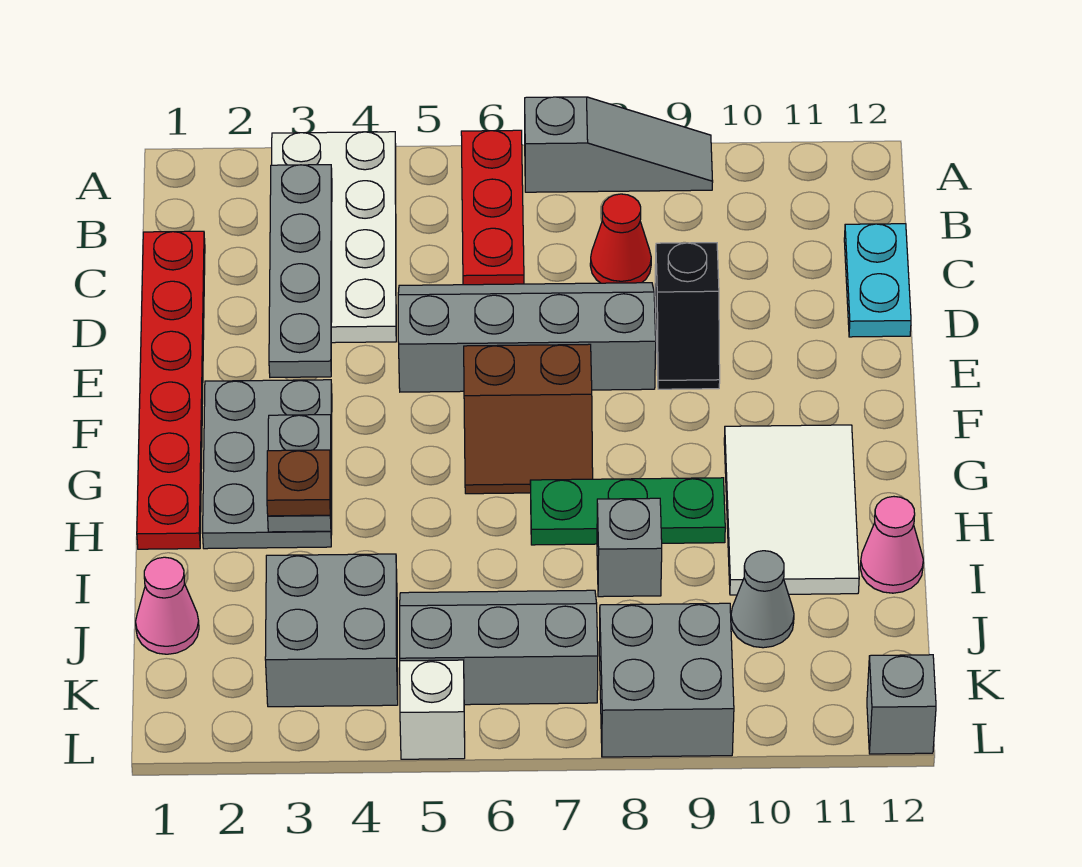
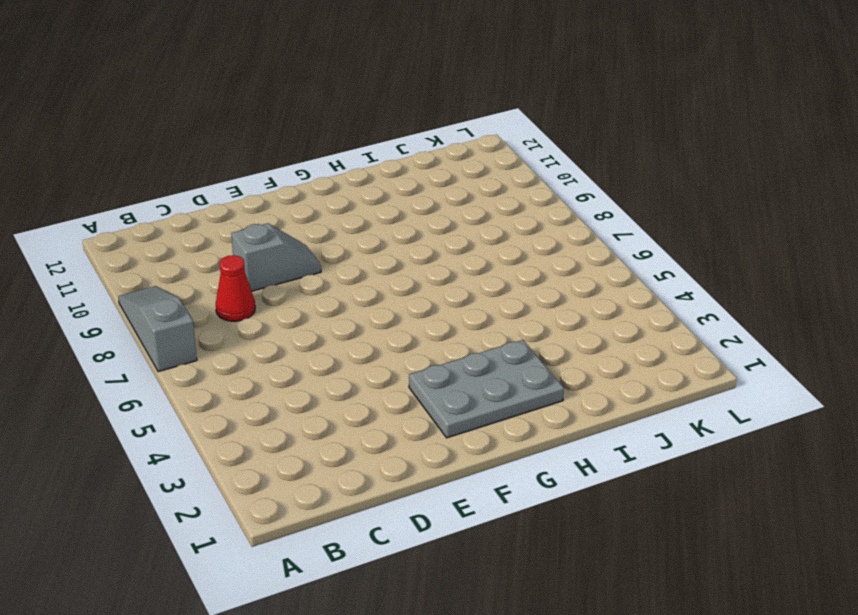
grey slope D9:E9 level 1 top D -> black slope D9:E9 level 1 top D
none -> white plate A3:D4 level 1
none -> red plate A6:C6 level 1
none -> red plate C1:H1 level 1

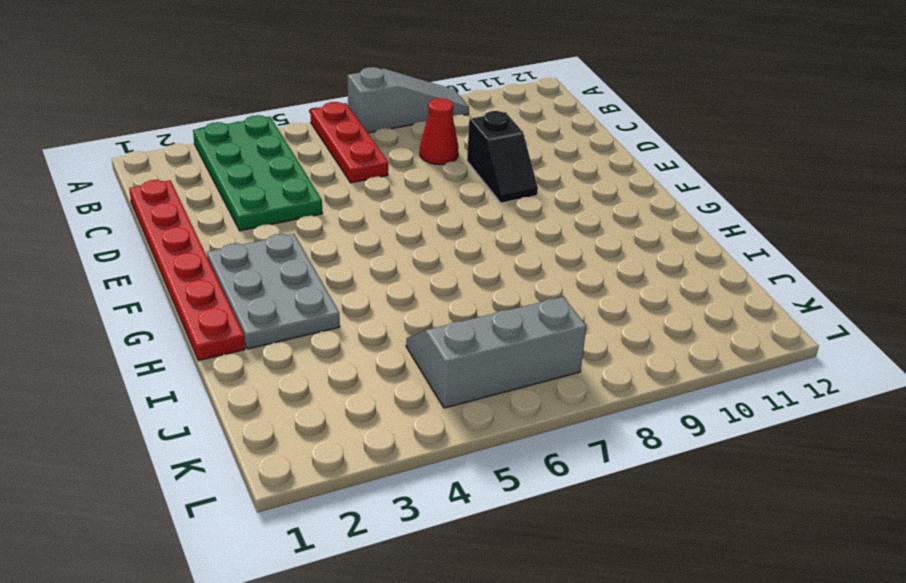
green plate A3:D4 level 1 -> white plate A3:D4 level 1
none -> cyan plate C12:D12 level 1
none -> grey slope D5:E8 level 1 top E
none -> brown slope F6:G7 level 1 top F

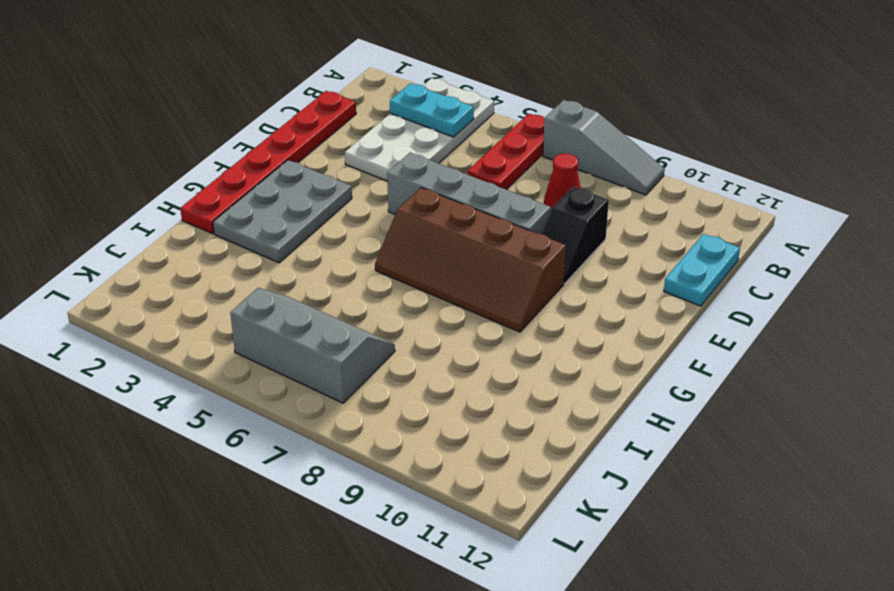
cyan plate B3:B4 level 2 -> grey plate B3:E3 level 2
brown slope F6:G9 level 1 top F -> brown slope F6:G7 level 1 top F
none -> white tile G10:I11 level 1
none -> green plate H7:H9 level 1
none -> grey brick I8 level 1

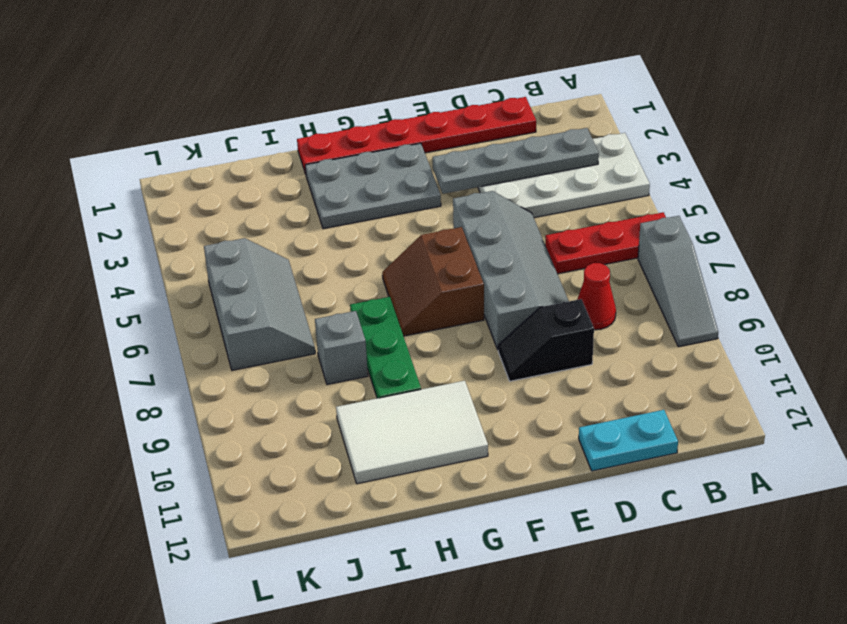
none -> pink cone I12 level 1
none -> pink cone J1 level 1
none -> grey brick J3:K4 level 1

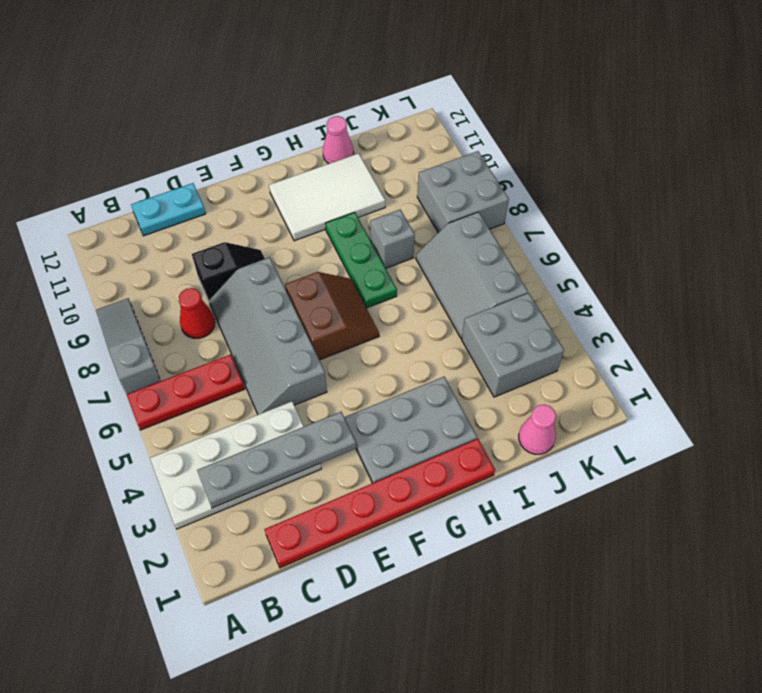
none -> grey cone J10 level 1
none -> white brick L5 level 1
none -> grey brick L12 level 1

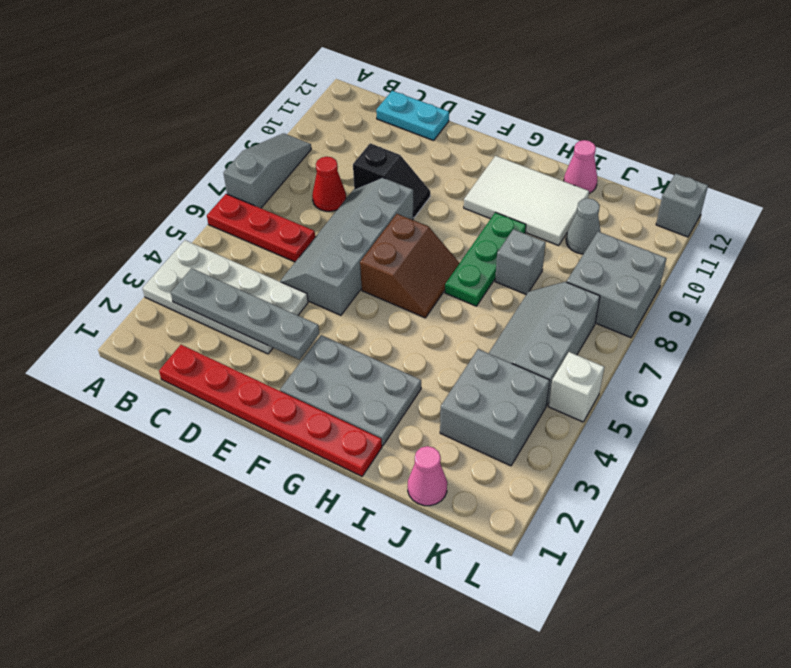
none -> grey plate G3:H3 level 2
none -> brown plate H3 level 3

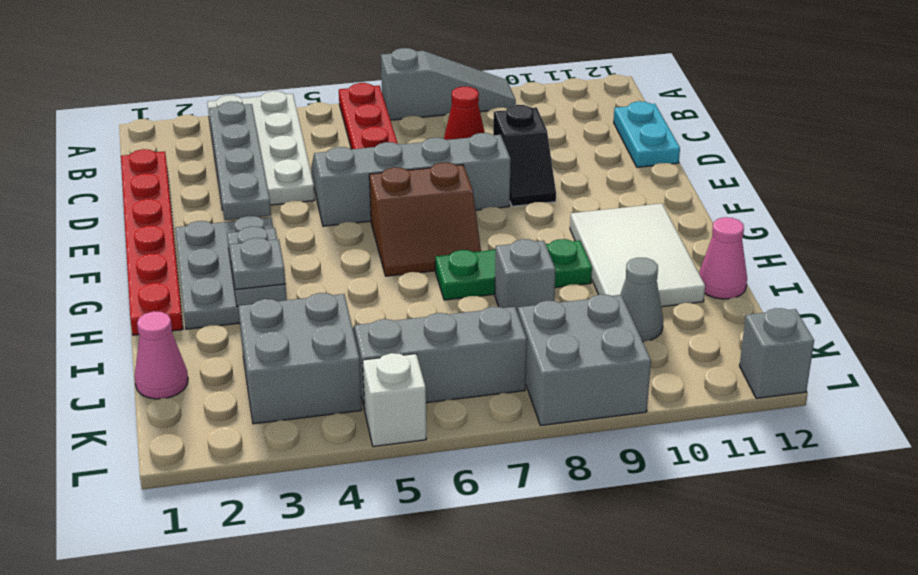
grey plate H3 level 3 -> brown plate H3 level 3

